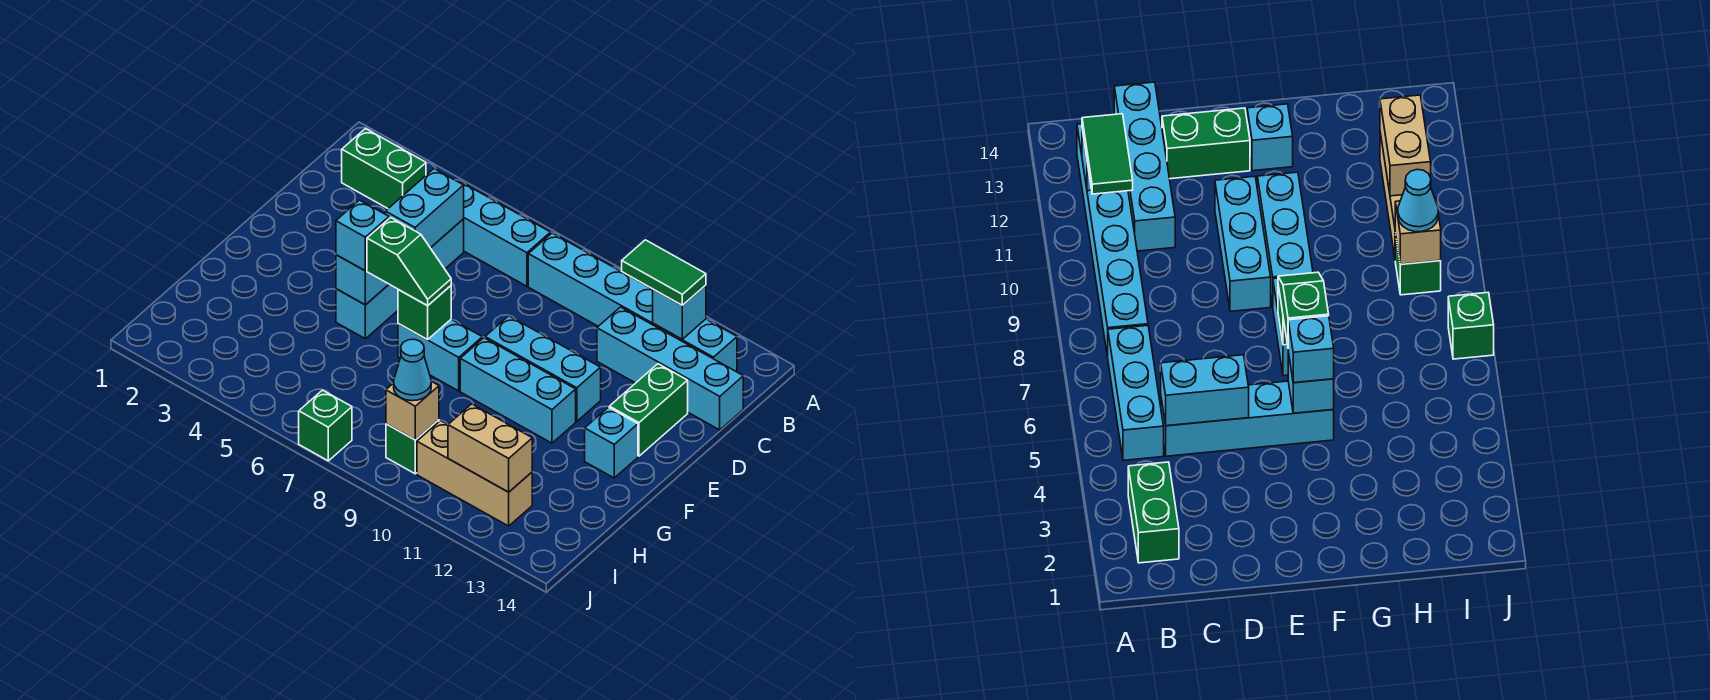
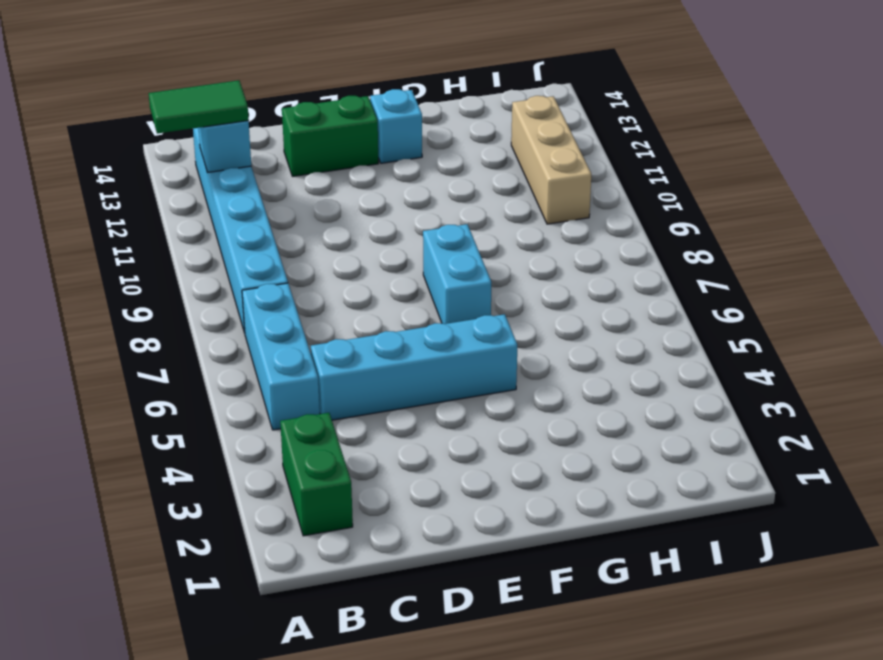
green tile A12:B12 level 3 -> green tile B11:B12 level 3
none -> cyan brick C11:C14 level 1
none -> cyan brick E9:E11 level 1
none -> cyan brick F9:F11 level 1

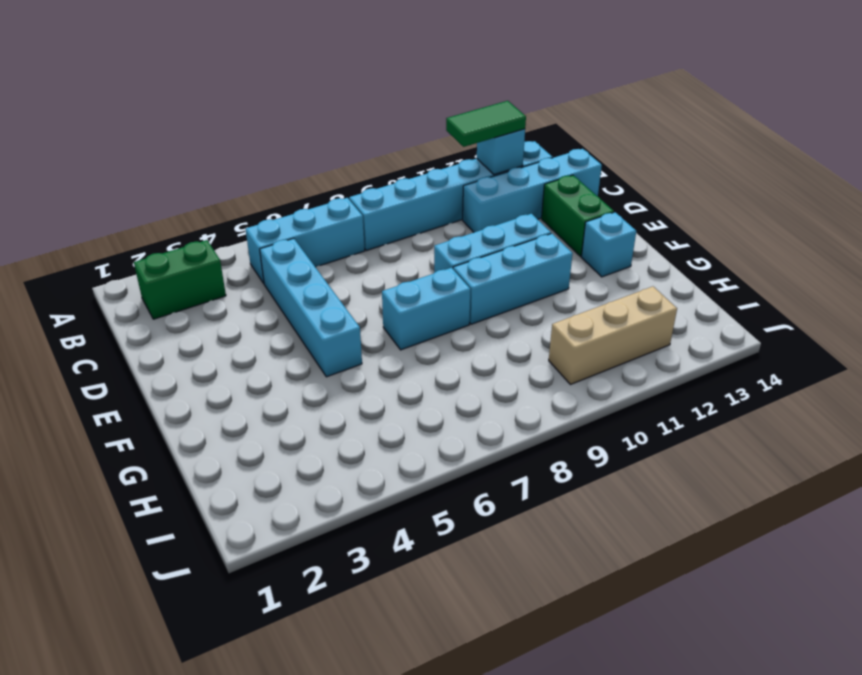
none -> green brick I9 level 1
none -> green brick J7 level 1
none -> cyan brick C5:D5 level 2

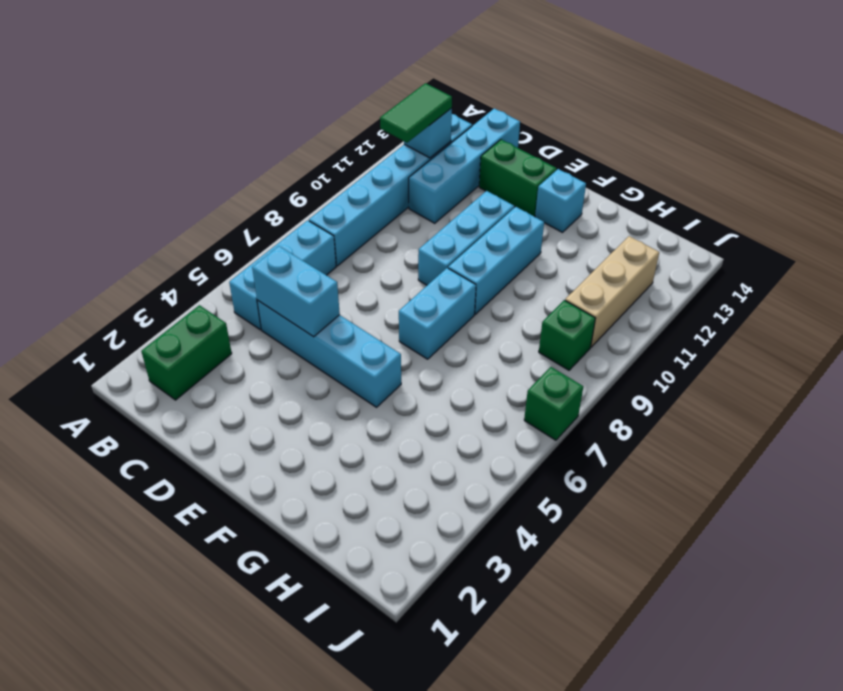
none -> cyan brick F5 level 2
none -> green brick F7 level 2
none -> tan brick I9 level 2

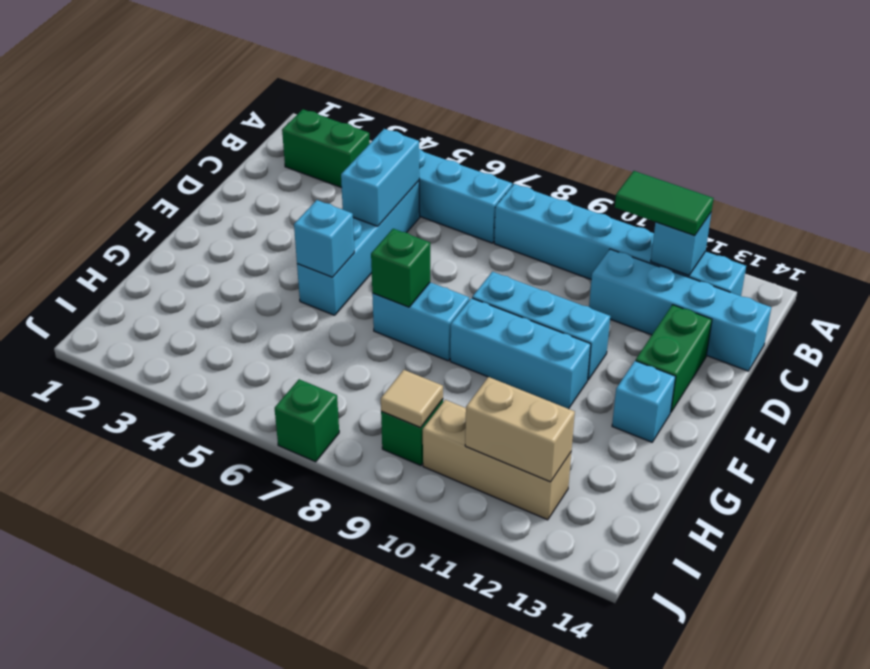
tan tile I9 level 2 -> tan brick I9 level 2
none -> cyan brick F5 level 3
none -> green slope F6:F7 level 3 top 6
none -> cyan cone I9 level 3

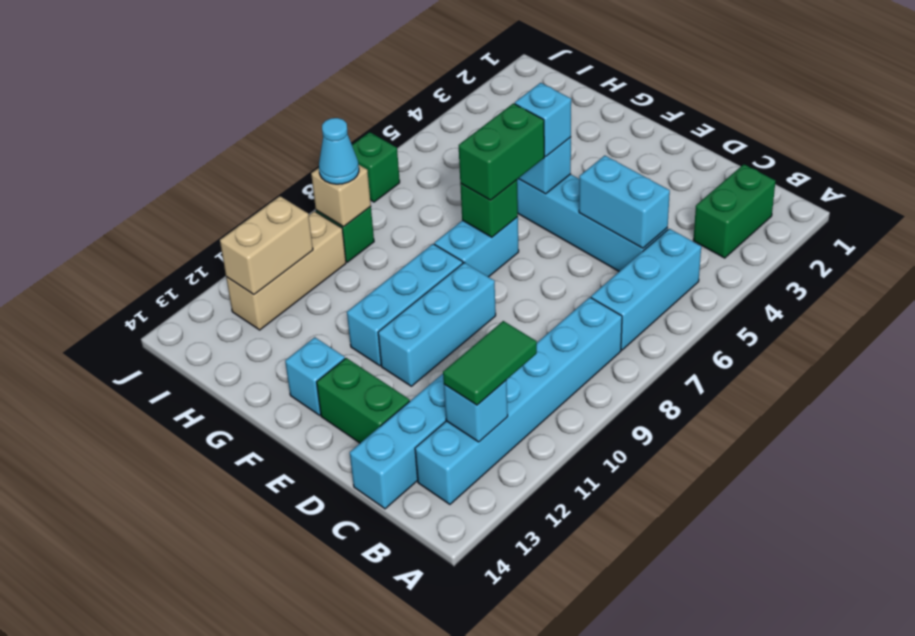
green brick F6:F7 level 3 -> green slope F6:F7 level 3 top 6

